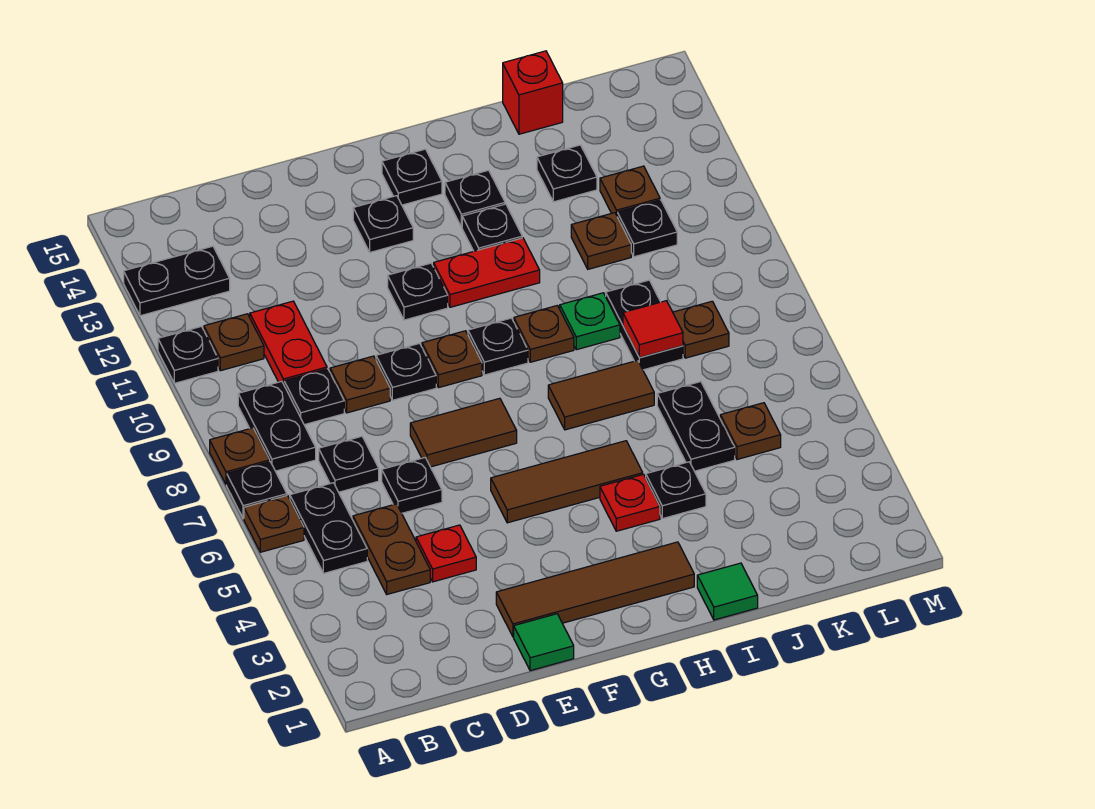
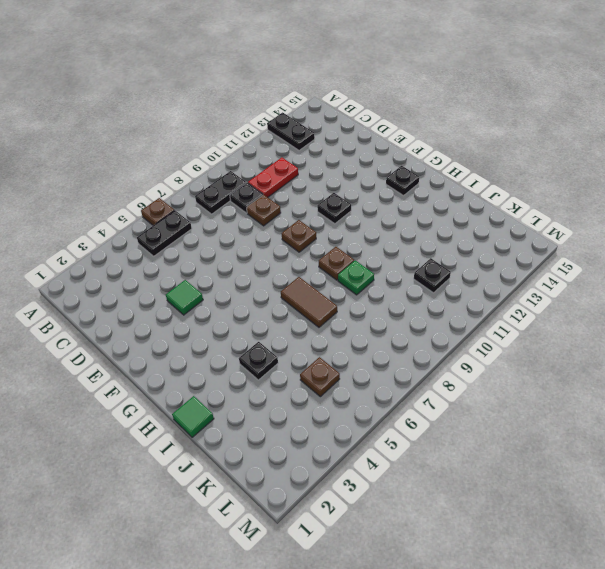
green tile E4 level 1 -> green tile E1 level 1
none -> black plate A7 level 1
none -> brown plate A8 level 1
none -> black plate A11 level 1
none -> brown plate B11 level 1

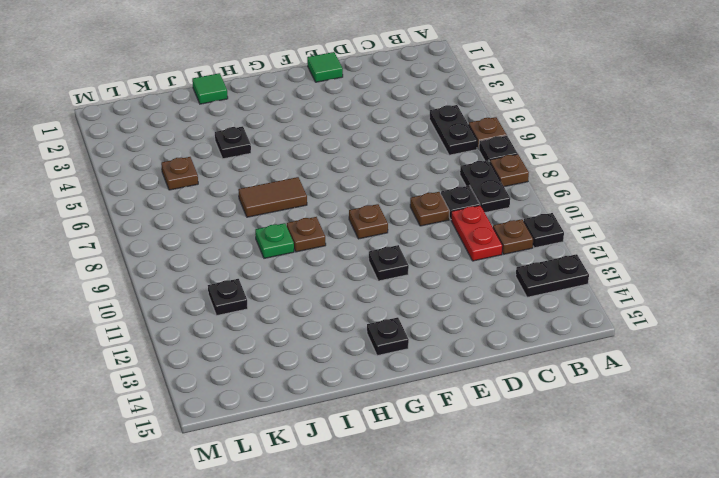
none -> brown plate C4:C5 level 1
none -> black plate C7 level 1
none -> red plate D4 level 1
none -> black plate D6 level 1

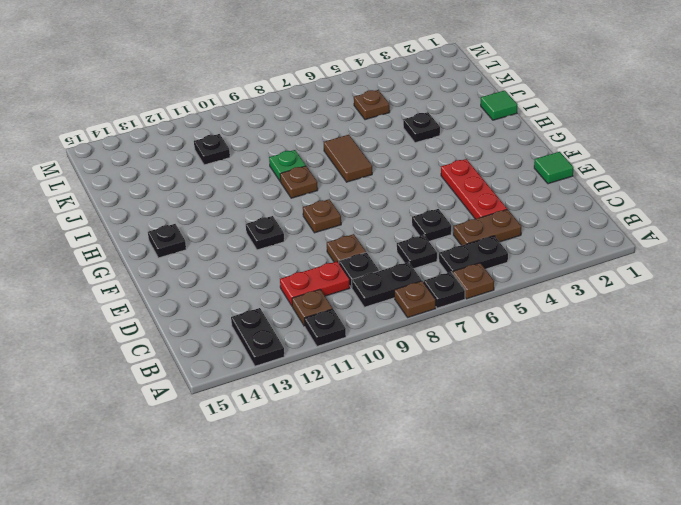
red plate D4:F4 level 1 -> red plate D4 level 1
none -> brown tile E2:H2 level 1
none -> brown tile E7:F7 level 1
none -> black plate E9 level 1
none -> brown tile F5:H5 level 1

